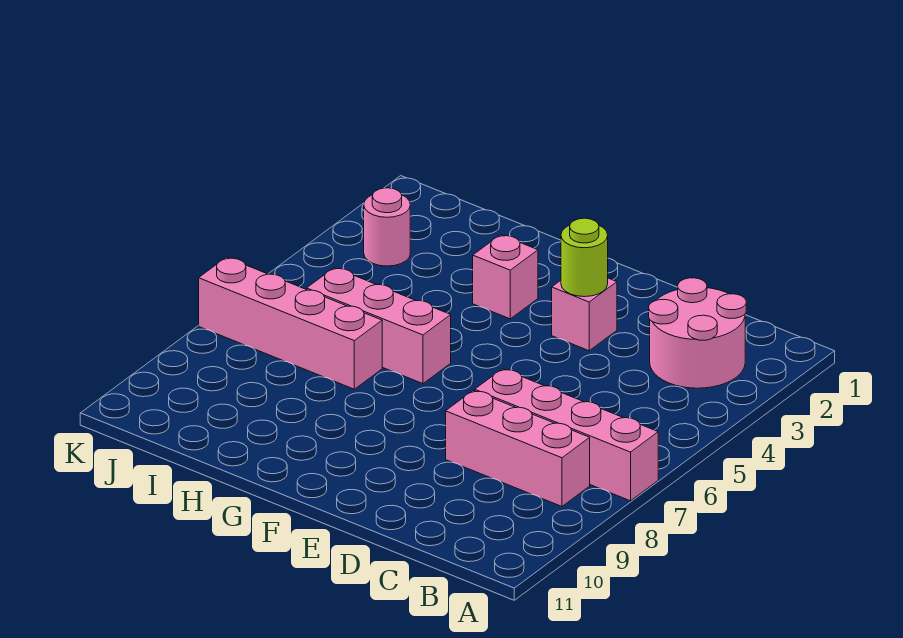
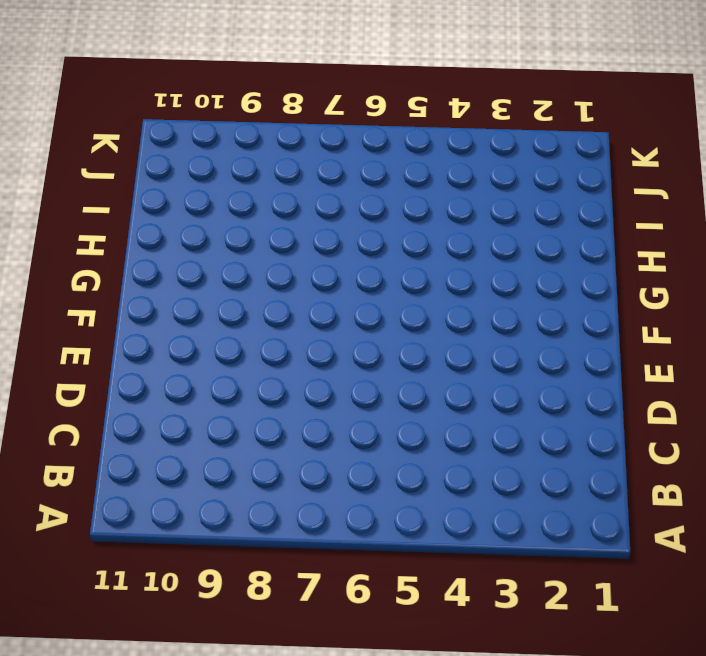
none -> pink brick A7:D7 level 1
none -> pink round brick B2:C3 level 1

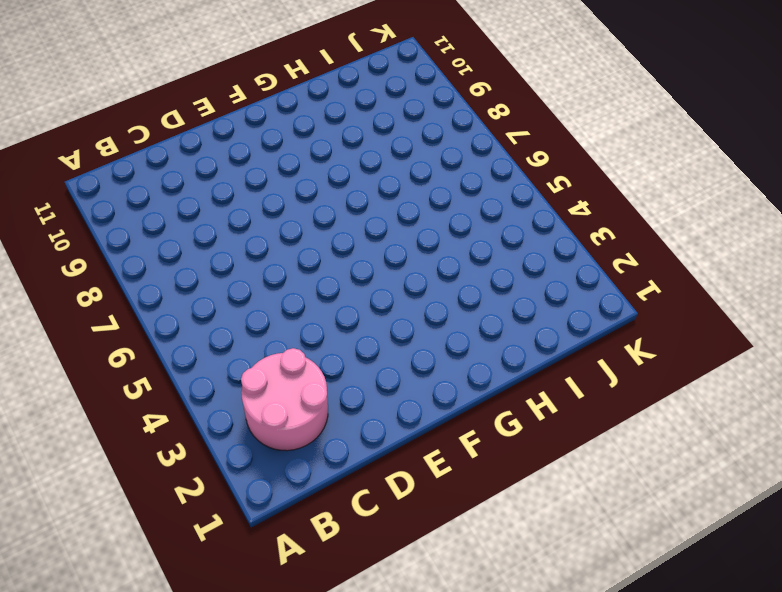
none -> pink brick A7:D7 level 1
none -> pink brick B8:D8 level 1

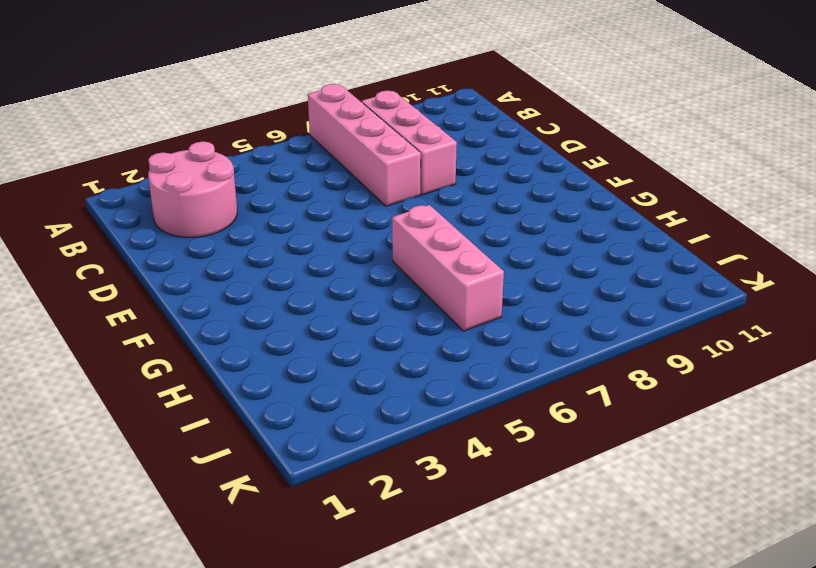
none -> pink brick E3 level 1
none -> pink brick G3 level 1

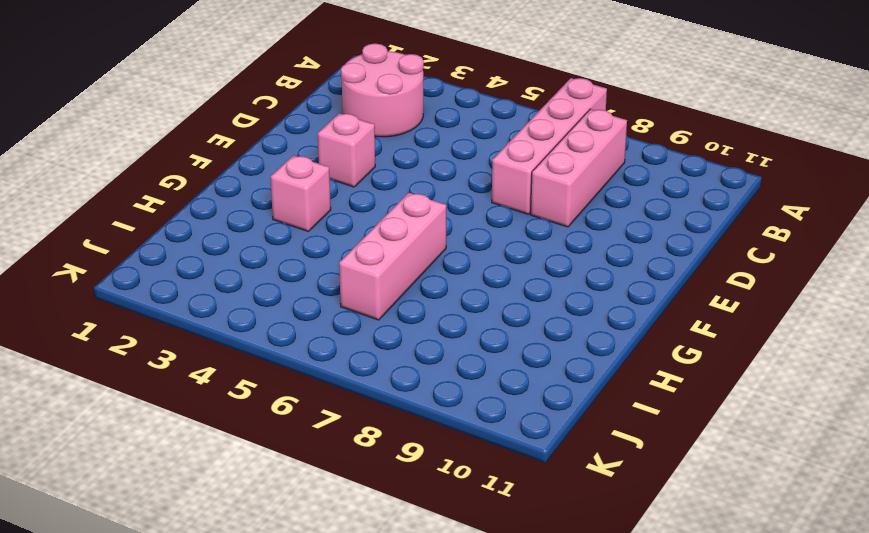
none -> pink brick H7:K7 level 1
none -> pink round brick J3 level 1

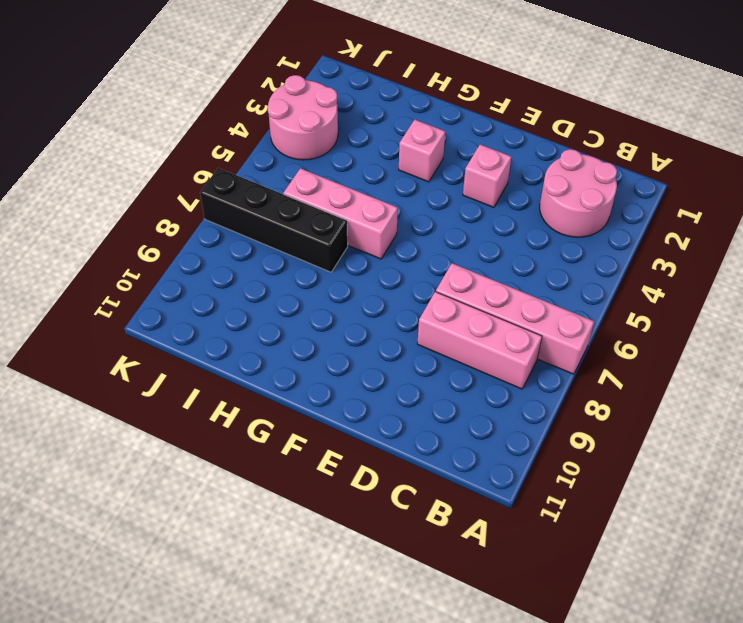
black brick H7:K7 level 1 -> pink brick H7:K7 level 1
pink round brick J3:K4 level 1 -> pink round brick J3 level 1
none -> lime round brick E3 level 2

